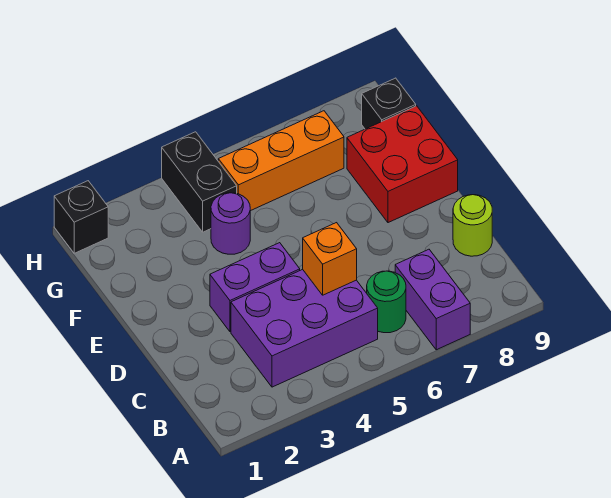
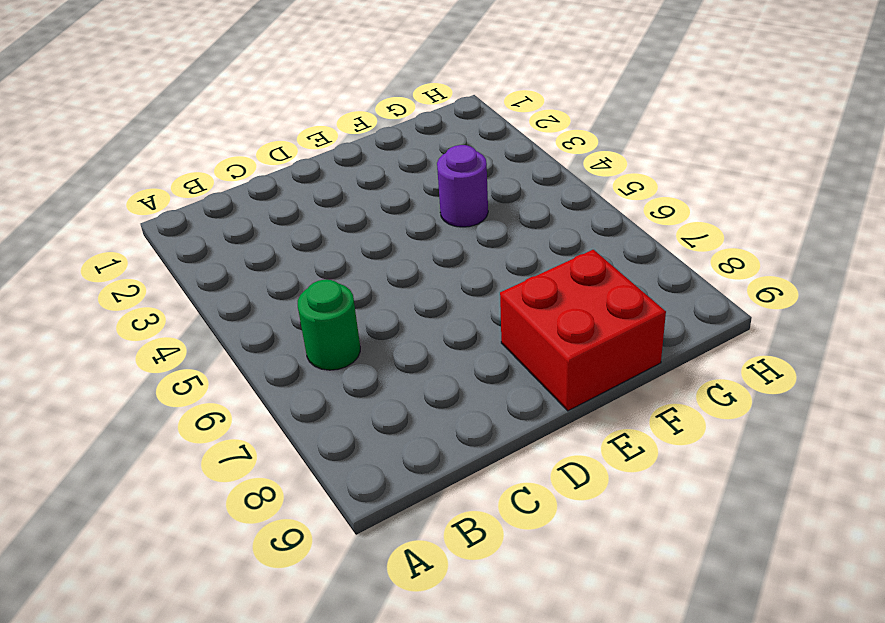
none -> purple brick A7:B7 level 1
none -> purple brick B3:C5 level 1
none -> lime round brick C9 level 1

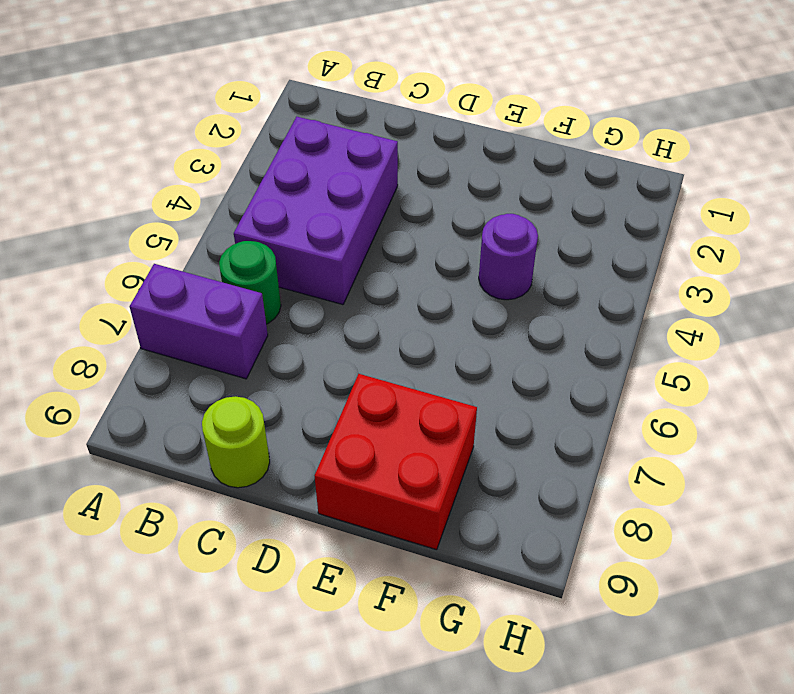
none -> purple brick D3:D4 level 1
none -> black brick G4:H4 level 1
none -> orange brick G5:G7 level 1

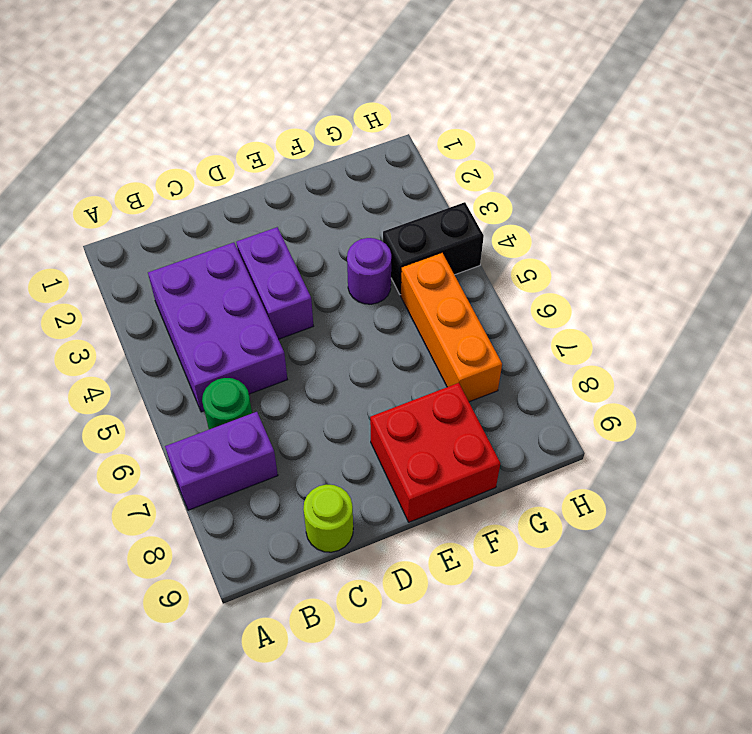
none -> black brick G9 level 1
none -> black brick H1 level 1
none -> orange brick C5 level 2

